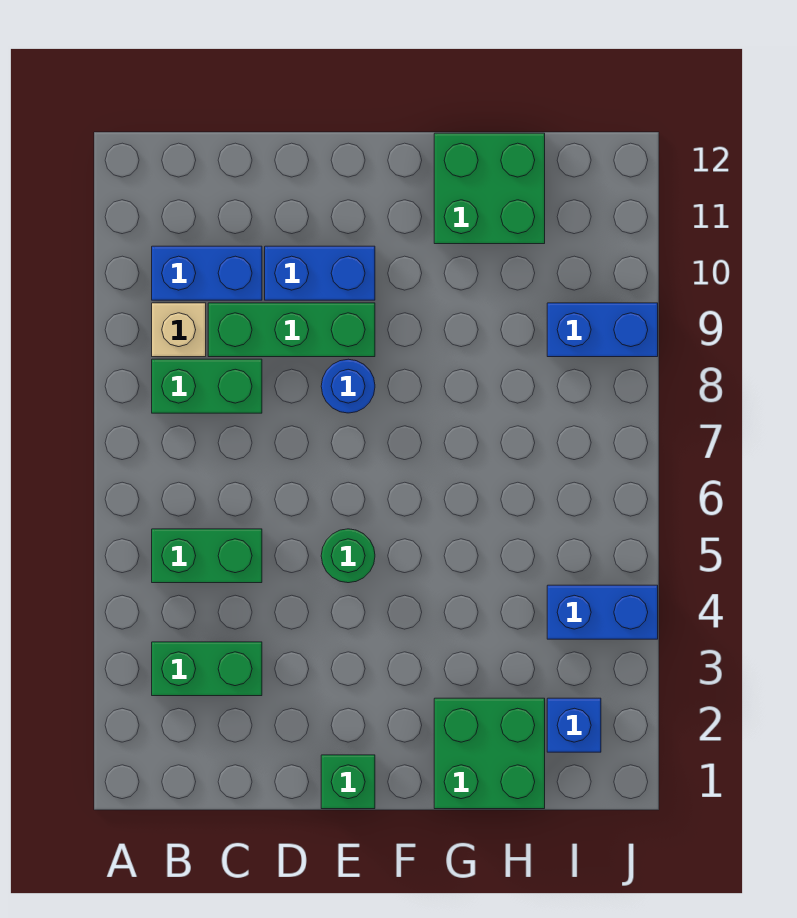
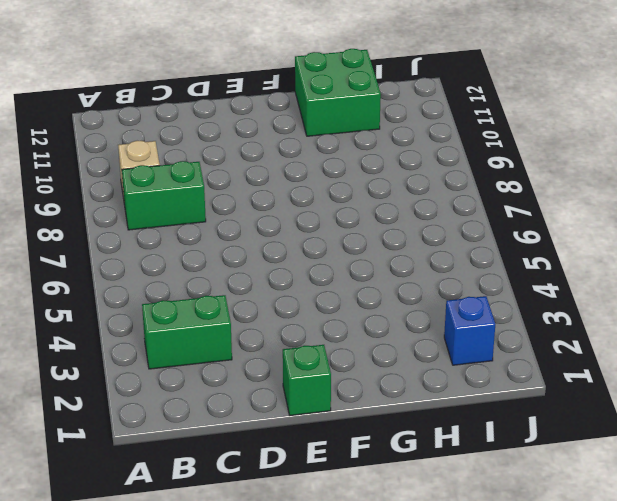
none -> green brick B5:C5 level 1
none -> blue brick B10:C10 level 1
none -> green brick C9:E9 level 1

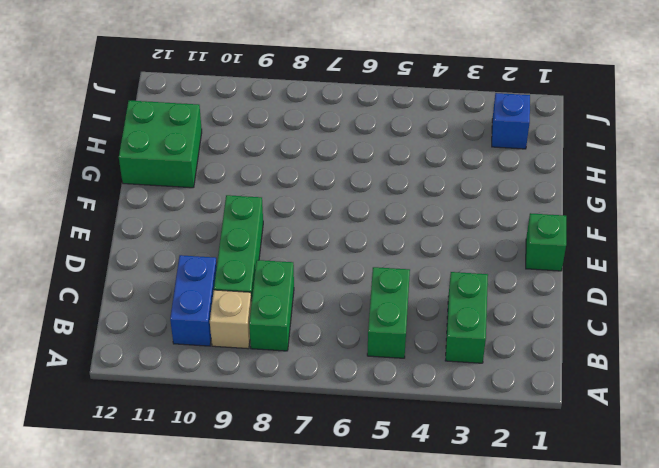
none -> blue brick D10:E10 level 1
none -> green round brick E5 level 1
none -> blue round brick E8 level 1

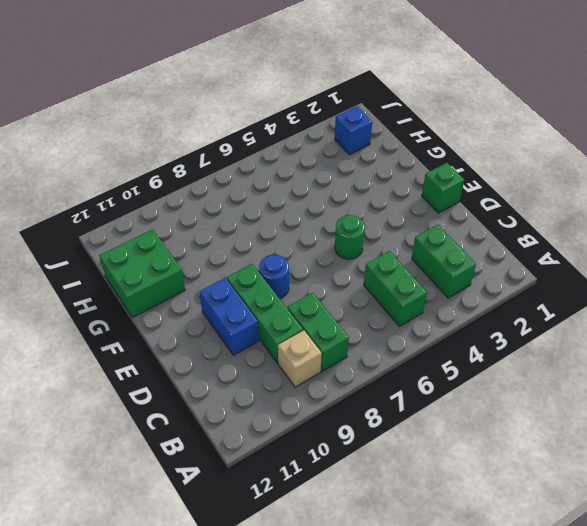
none -> blue brick B10:C10 level 1
none -> green brick G1:H2 level 1
none -> blue brick I4:J4 level 1

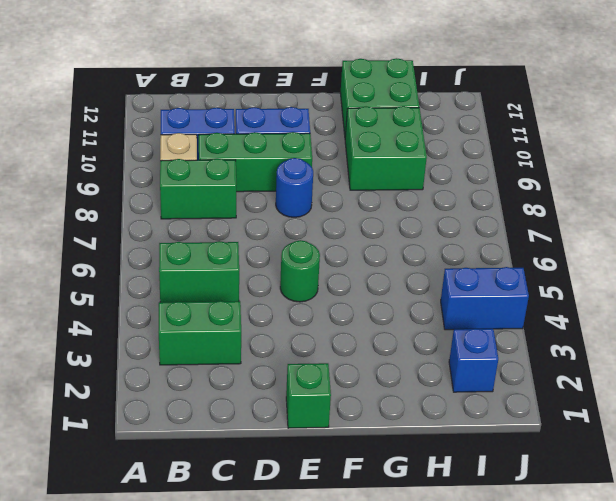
green brick G9:H10 level 1 -> green brick G1:H2 level 1
none -> blue brick I9:J9 level 1

